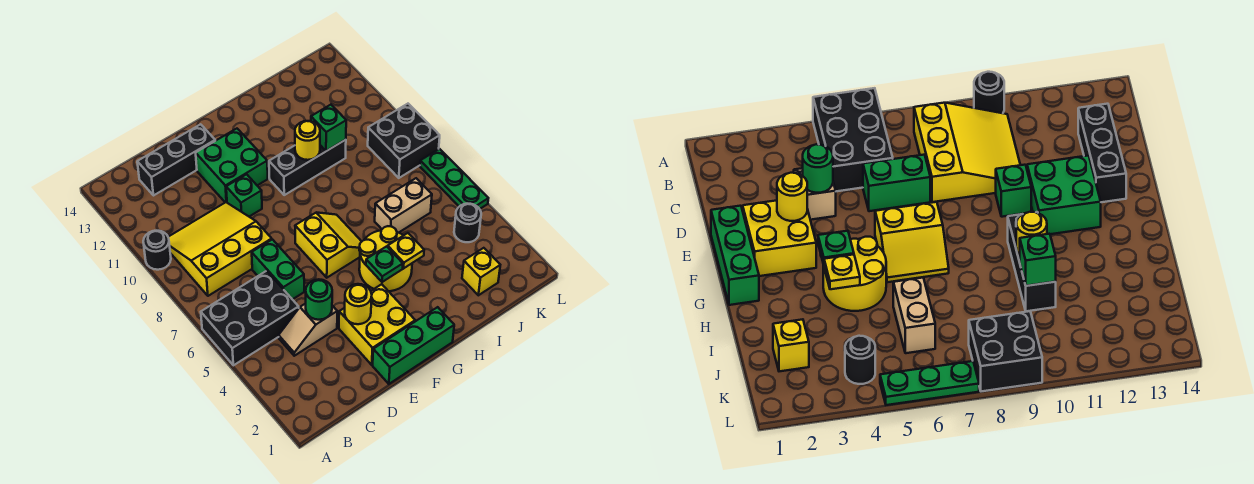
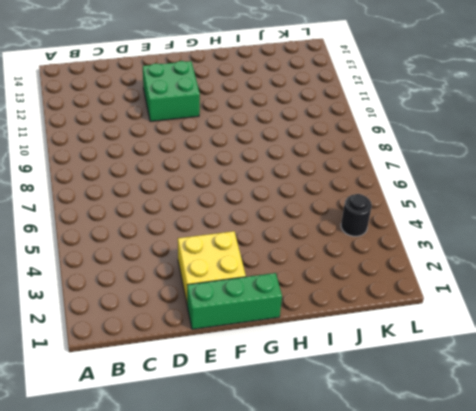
none -> black brick A5:C6 level 1
none -> black round brick A10 level 1
none -> yellow slope B8:D10 level 1 top 8

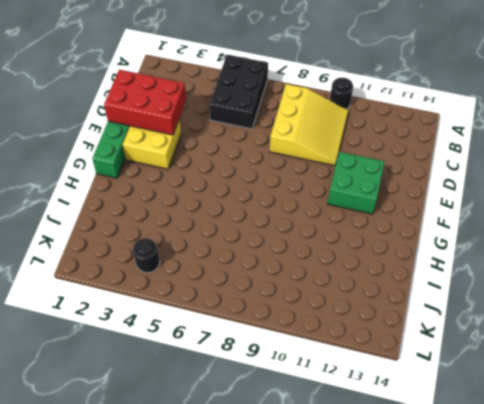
red brick D1:E3 level 2 -> yellow round brick E3 level 2
none -> tan slope C4:D4 level 1 top D
none -> black brick C13:E13 level 1
none -> green brick D6:D7 level 1

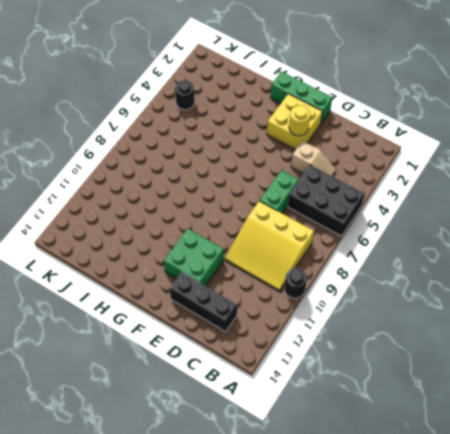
none -> green brick E10 level 1
none -> yellow slope F6:G7 level 1 top F
none -> yellow round brick G4:H5 level 1

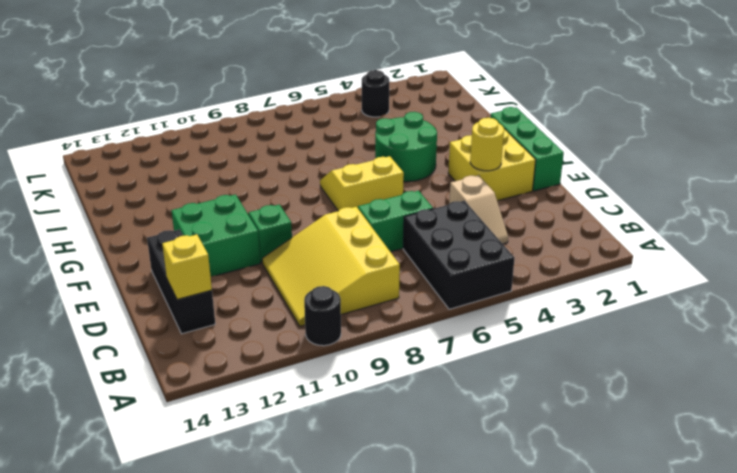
yellow brick C13 level 2 -> yellow brick J2 level 1
green round brick G4:H5 level 1 -> yellow round brick G4:H5 level 1
none -> black brick G10:I10 level 1
none -> tan brick I6:J6 level 1
none -> black brick K8:L9 level 1

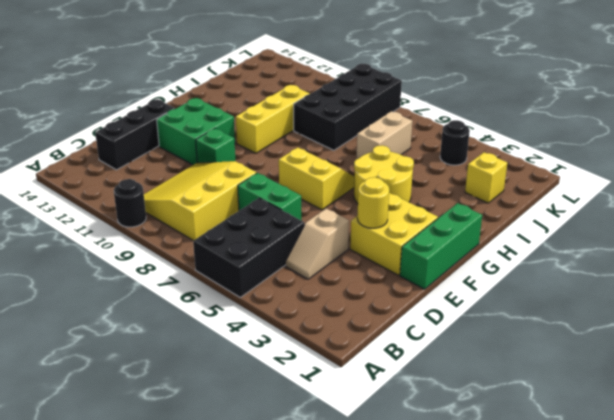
yellow brick G10:I10 level 1 -> black brick G10:I10 level 1
black brick I8:L9 level 1 -> black brick K8:L9 level 1
none -> green plate L5:L7 level 1
none -> green round brick D4 level 2
none -> green plate G4 level 2

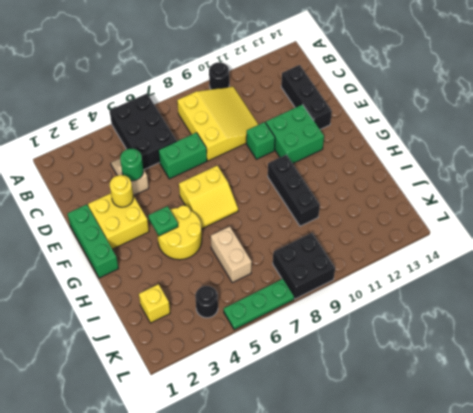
none -> yellow plate H4 level 2
none -> yellow round brick H10 level 2
none -> green brick I10 level 2

